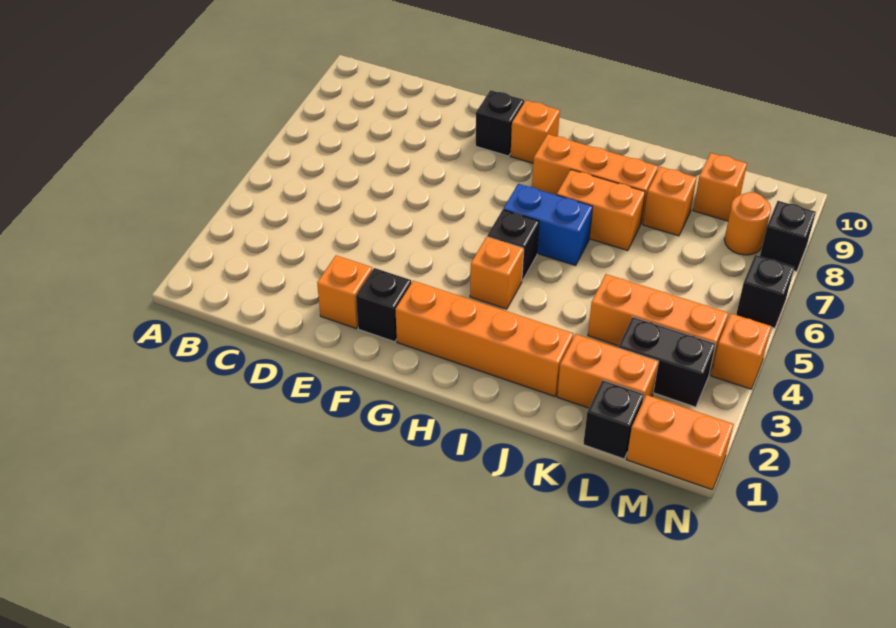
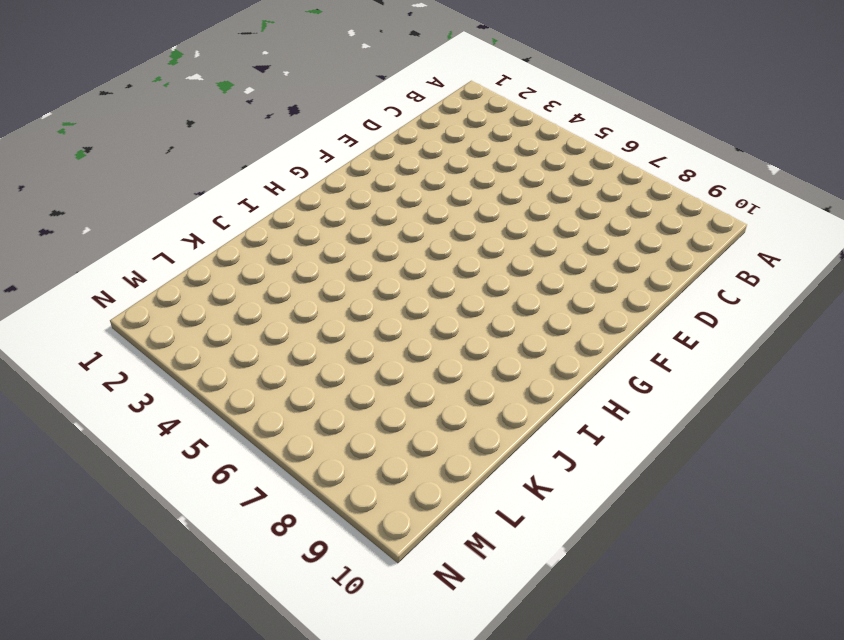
none -> orange brick E2 level 1
none -> black brick F2 level 1
none -> black brick F9 level 1

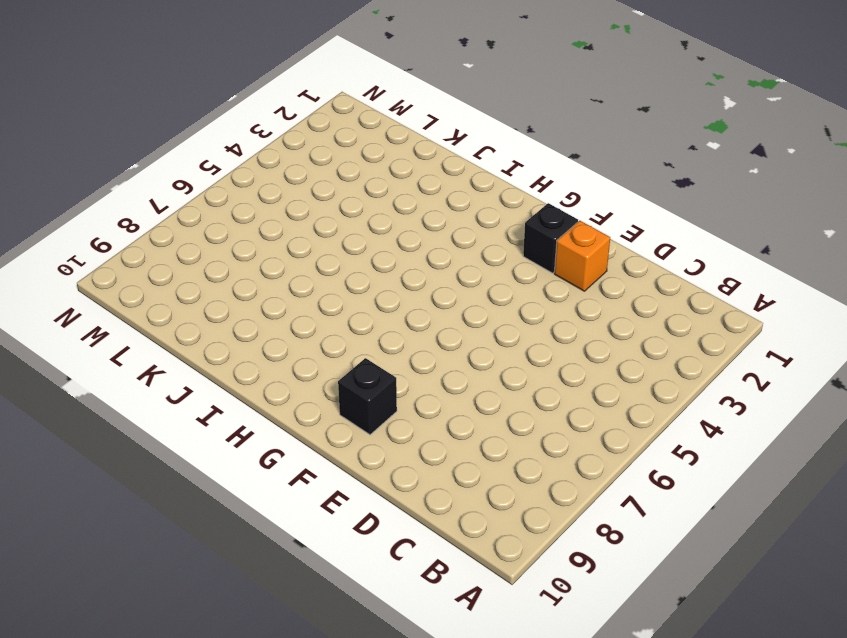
none -> orange brick G2:J2 level 1
none -> orange brick G9 level 1
none -> orange brick H4 level 1

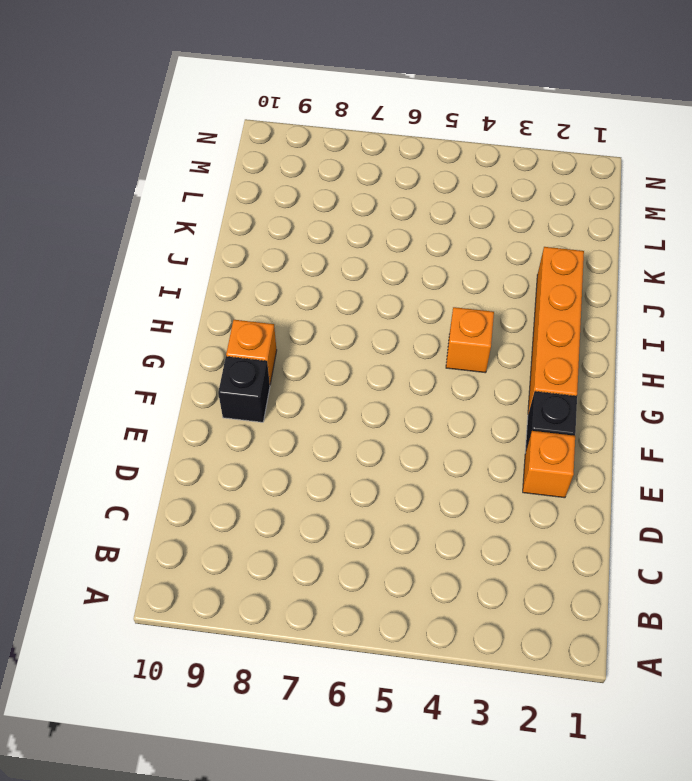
none -> black brick H5 level 1
none -> blue brick H6:I6 level 1
none -> orange brick H8:J8 level 1

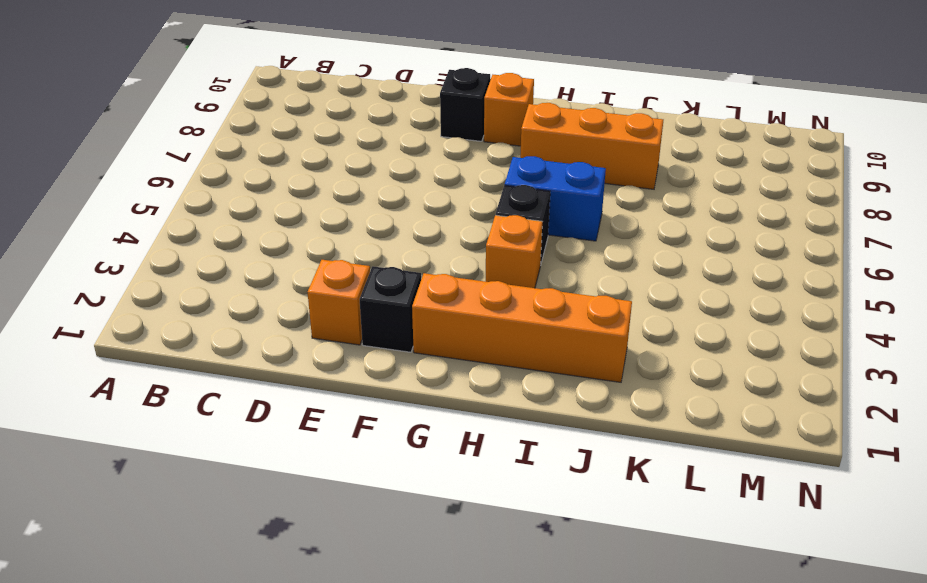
none -> orange brick I7:J7 level 1
none -> orange brick K2:L2 level 1
none -> orange brick K4:M4 level 1

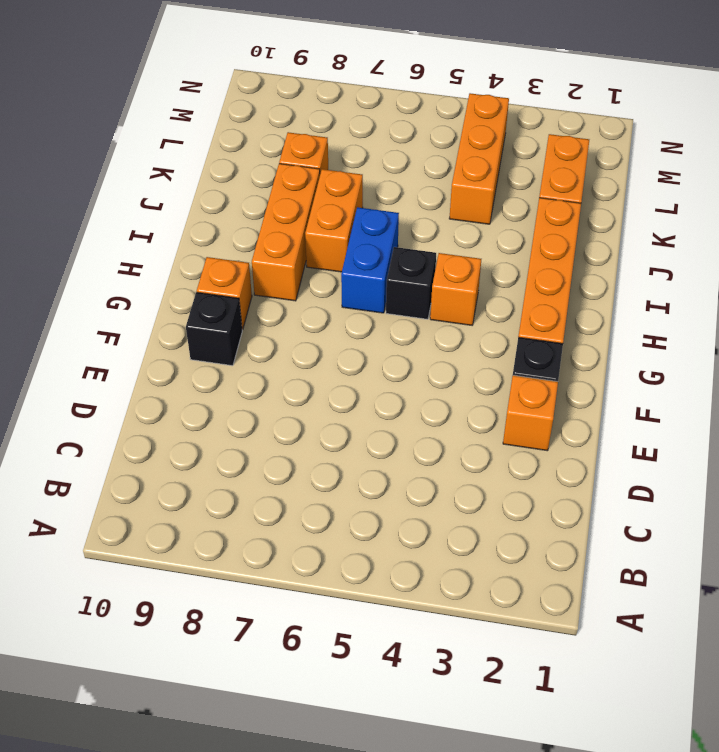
none -> black brick L1 level 1
none -> black brick L3:M3 level 1
none -> orange brick L9 level 1

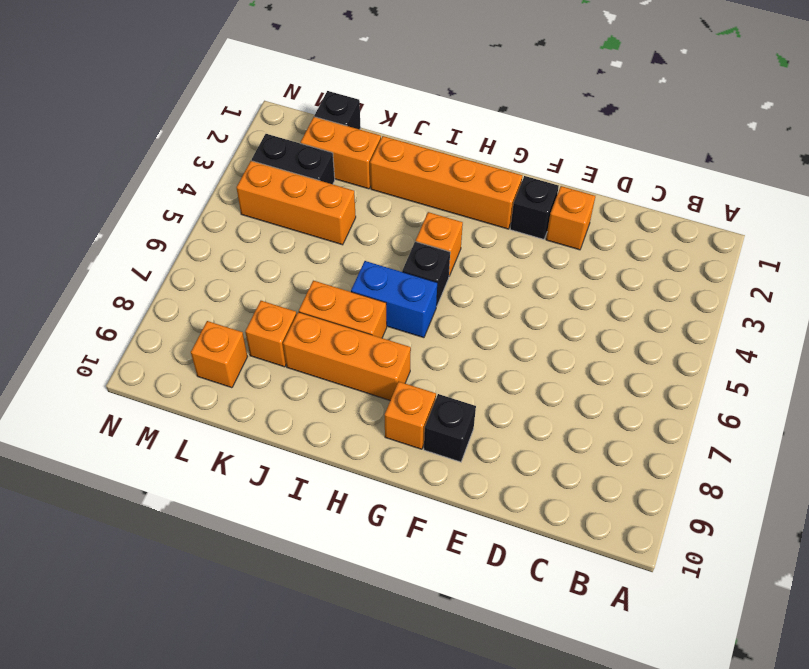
none -> orange brick M1:N1 level 1
none -> orange round brick M8 level 1
none -> orange brick N4 level 1

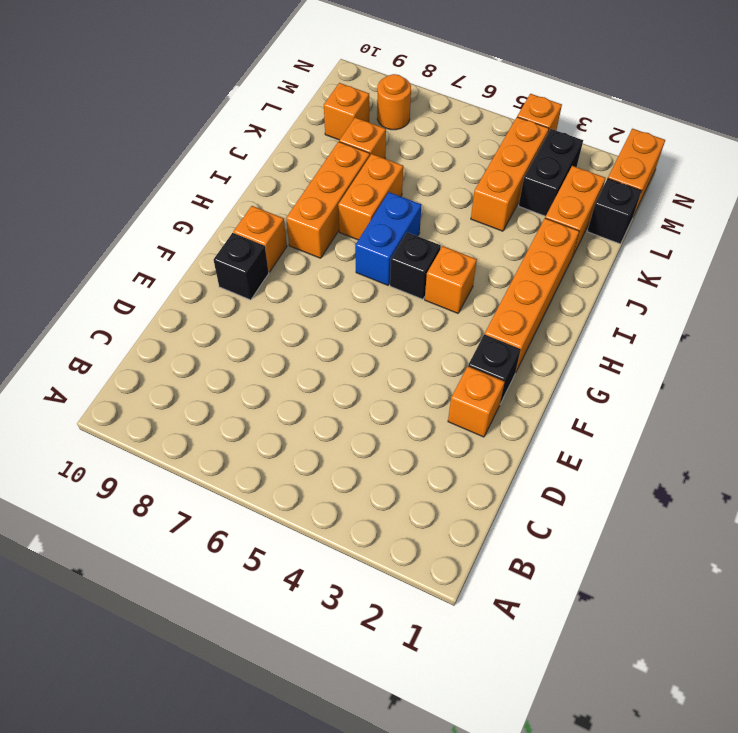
none -> black brick N6 level 1
none -> black brick N8 level 1

